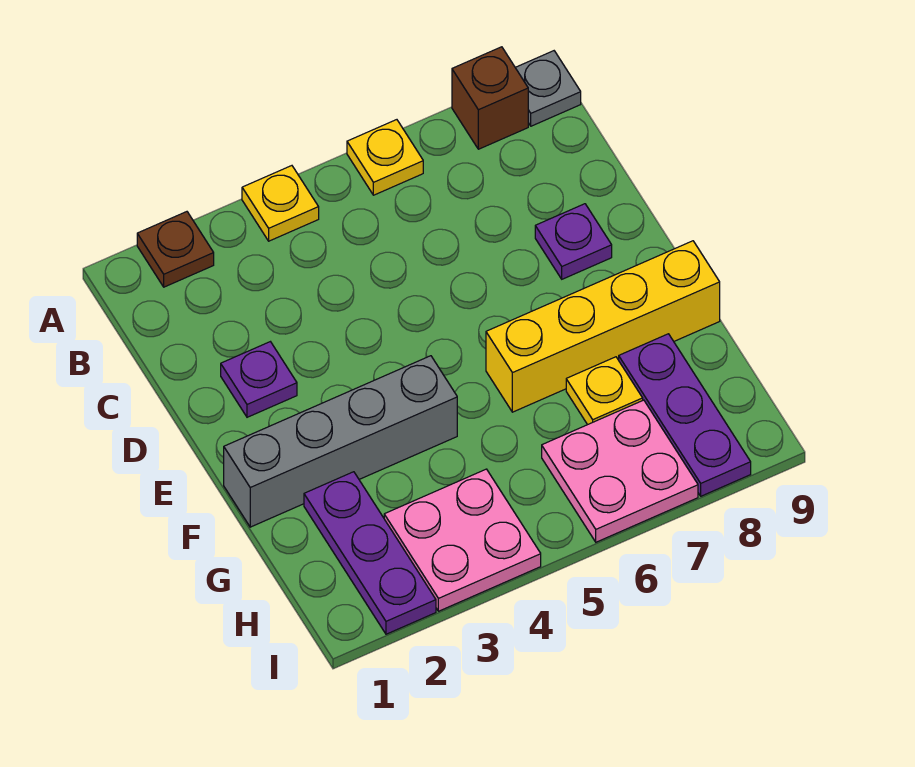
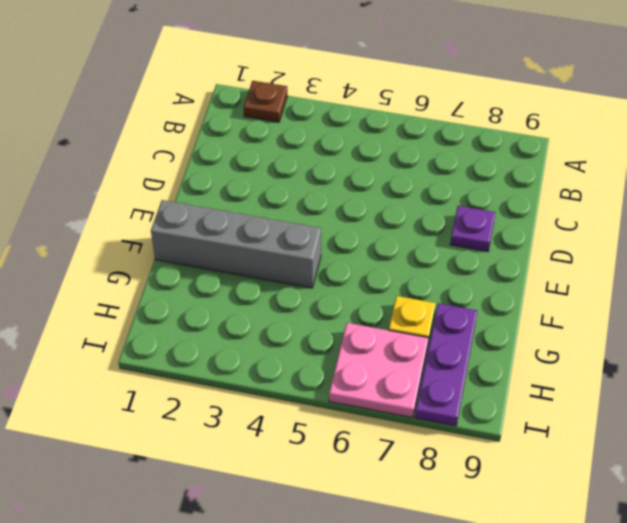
none -> yellow plate A4 level 1
none -> yellow plate A6 level 1
none -> brown brick A8 level 1

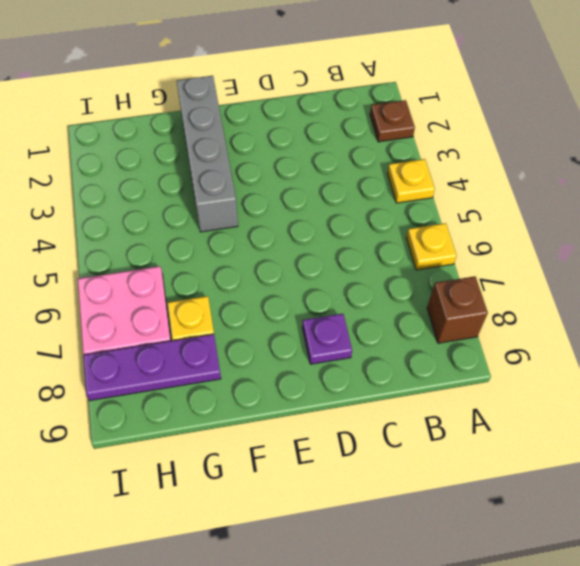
none -> grey plate A9 level 1
none -> purple plate D2 level 1
none -> yellow brick F6:F9 level 1

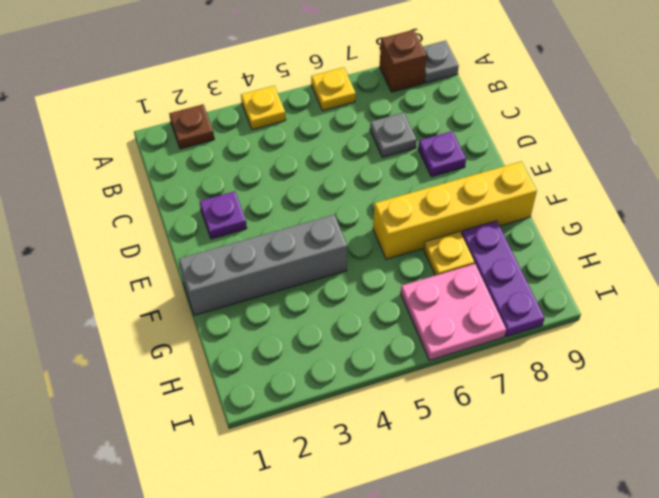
grey plate C7 level 1 -> none
none -> purple plate G2:I2 level 1
none -> pink plate H3:I4 level 1

